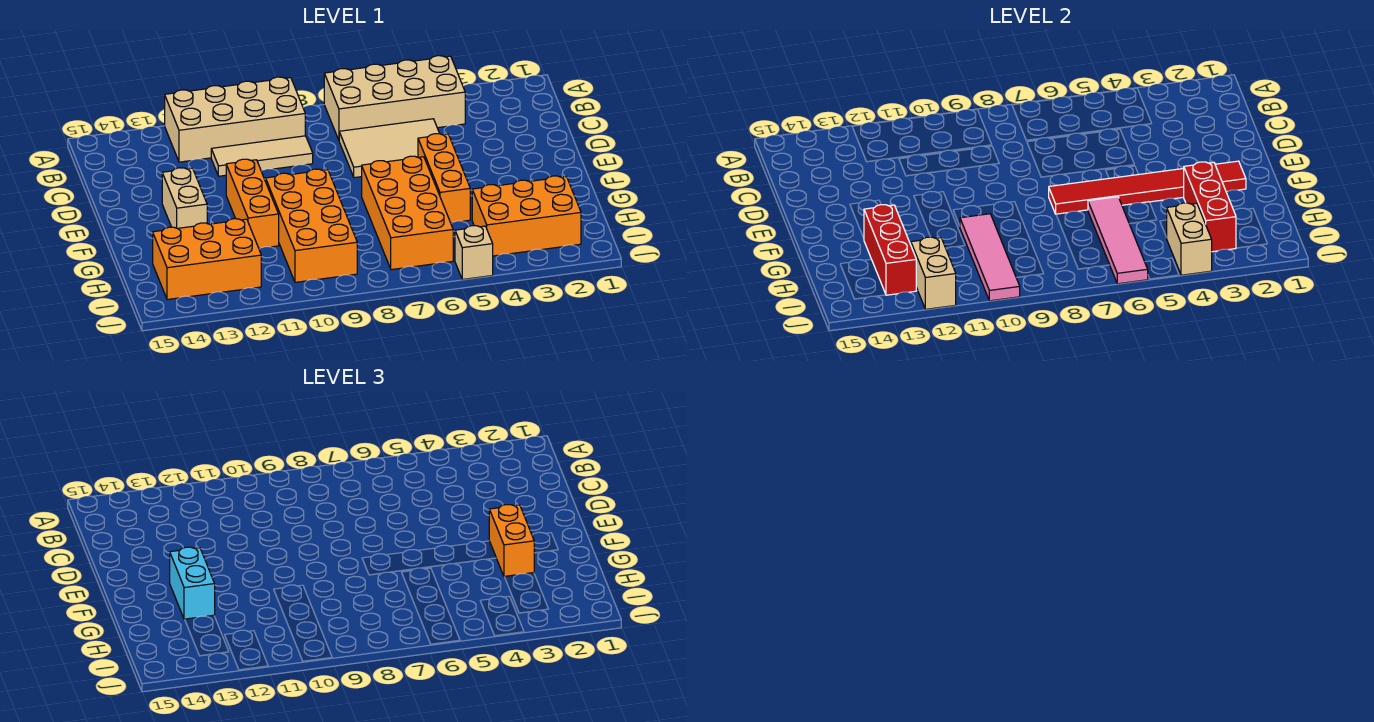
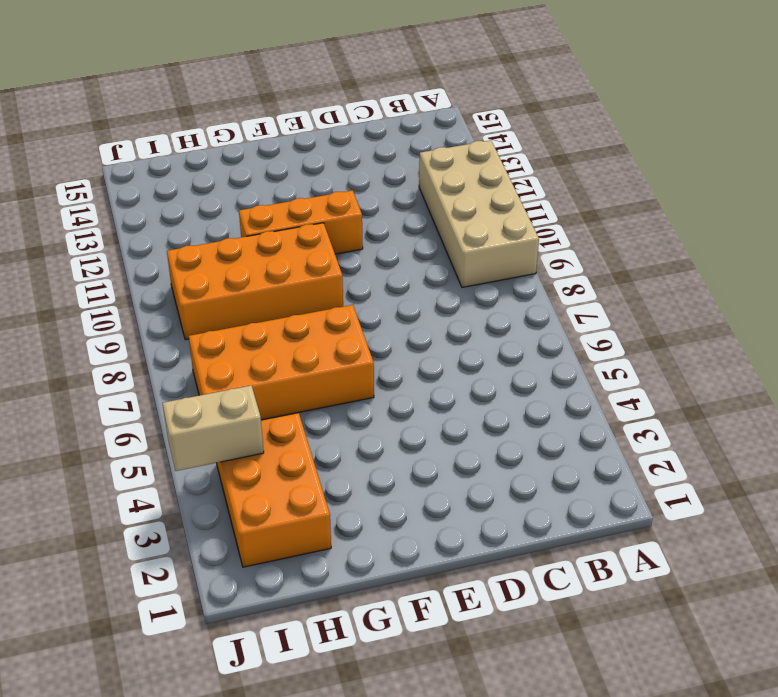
none -> tan brick A4:B7 level 1
none -> tan tile C5:D7 level 1
none -> tan tile C9:C11 level 1

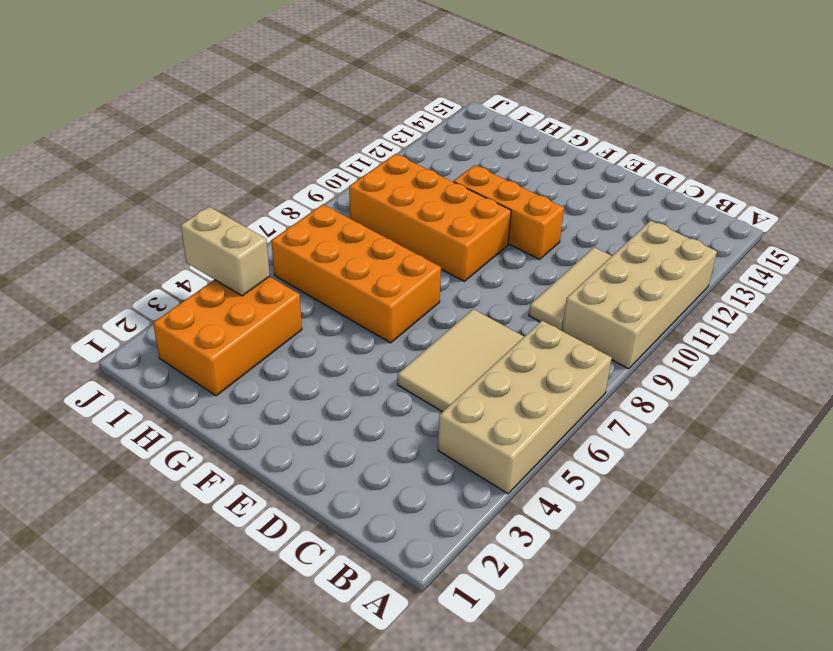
none -> orange brick E5:G5 level 1
none -> tan brick E13:F13 level 1
none -> orange brick H12:I14 level 1

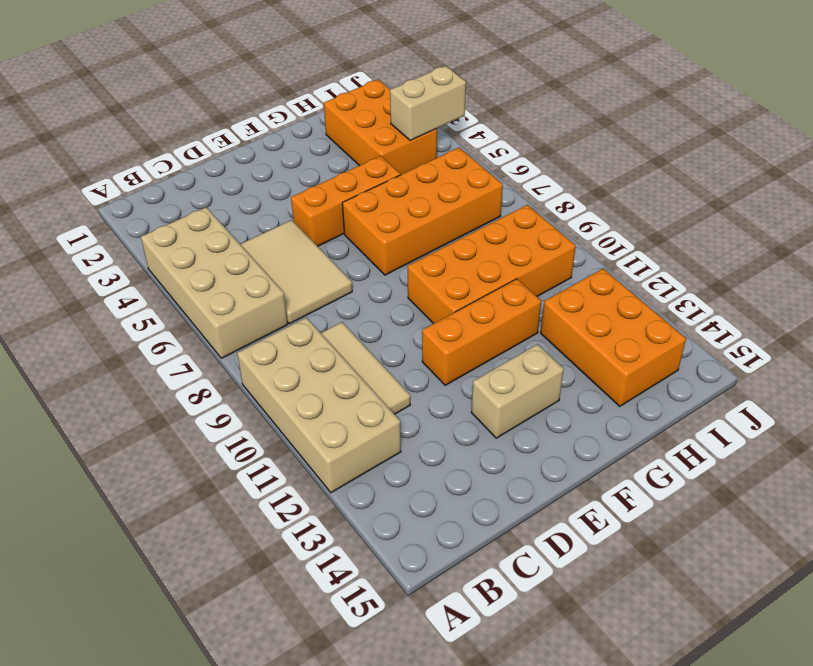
none -> tan brick J5 level 1
none -> red tile F2:F7 level 2
none -> red brick G3:I3 level 2

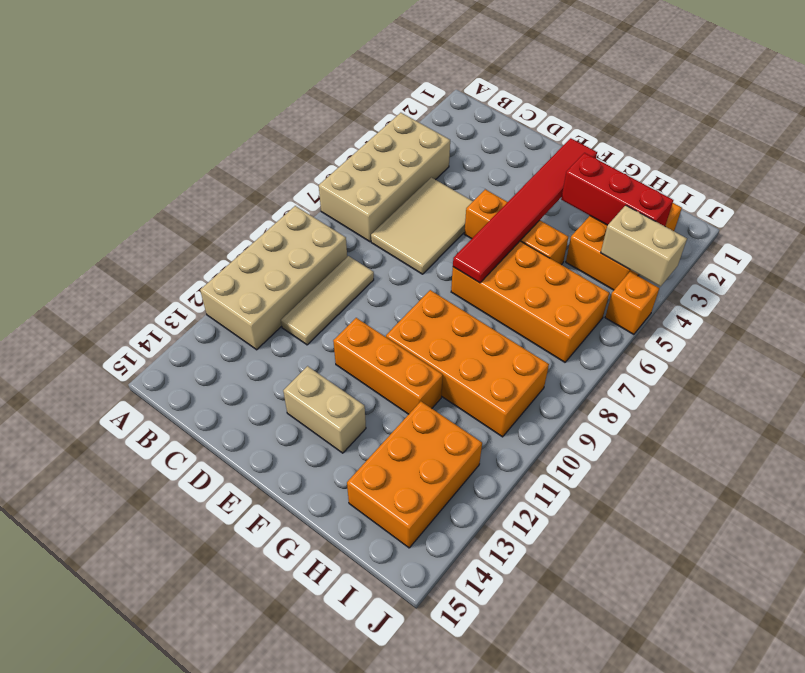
orange brick J5 level 1 -> tan brick J5 level 1
none -> pink tile G6:J6 level 2
none -> pink tile G10:J10 level 2
none -> red brick G13:I13 level 2

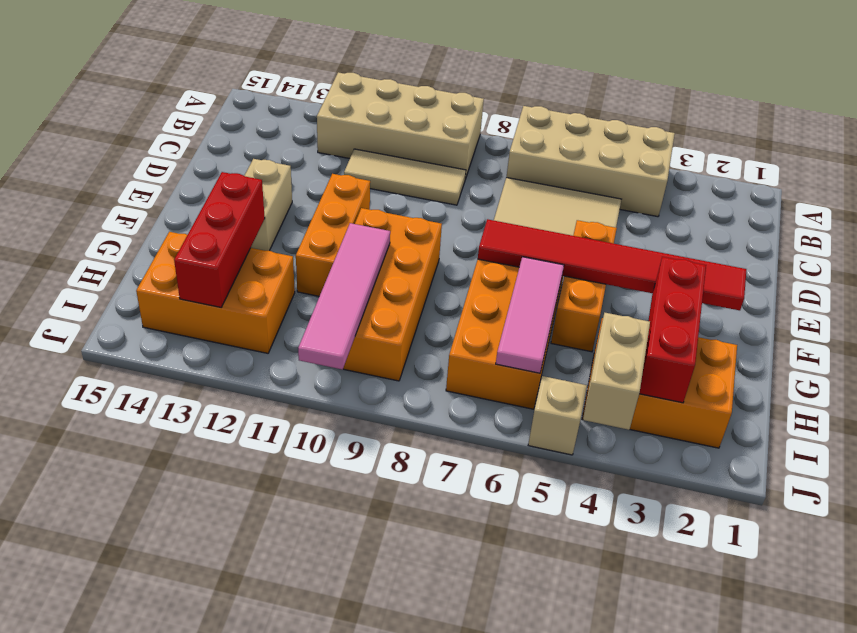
pink tile G6:I6 level 2 -> pink tile G6:J6 level 2
none -> tan brick I12:J12 level 2
none -> orange brick F3:G3 level 3
none -> cyan brick F13:G13 level 3

